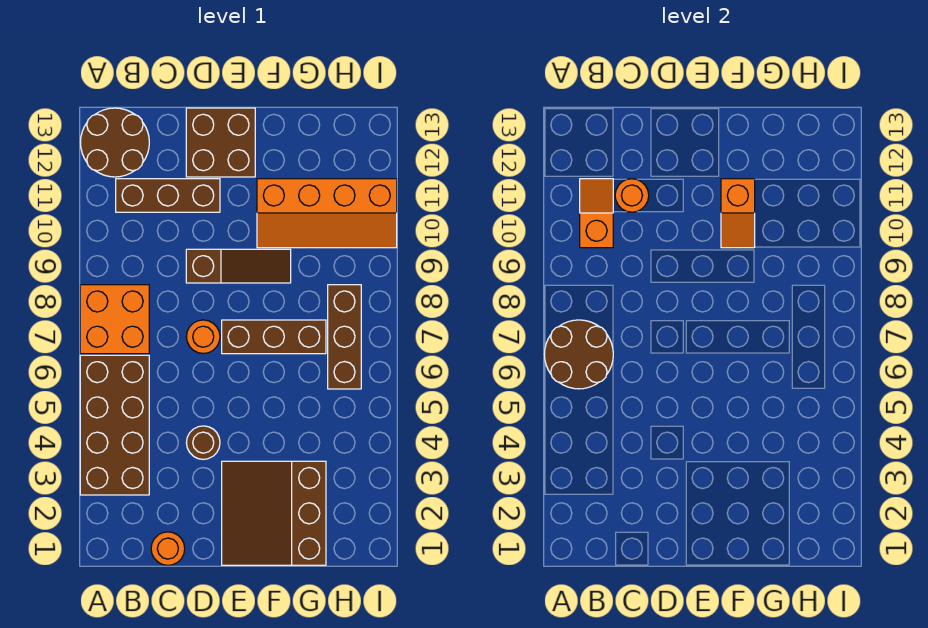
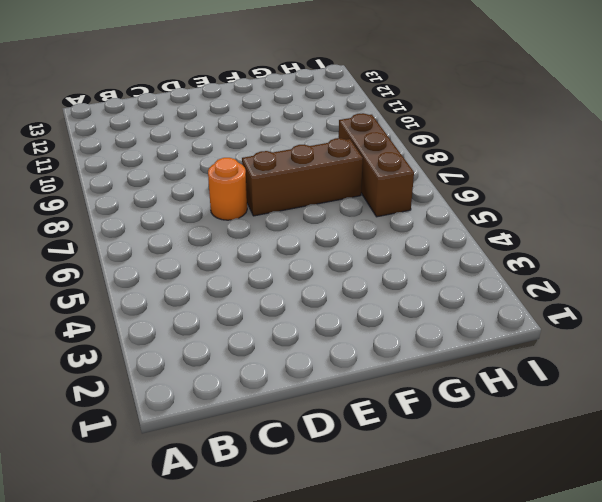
none -> brown brick A3:B6 level 1
none -> orange brick A7:B8 level 1
none -> brown round brick A12:B13 level 1

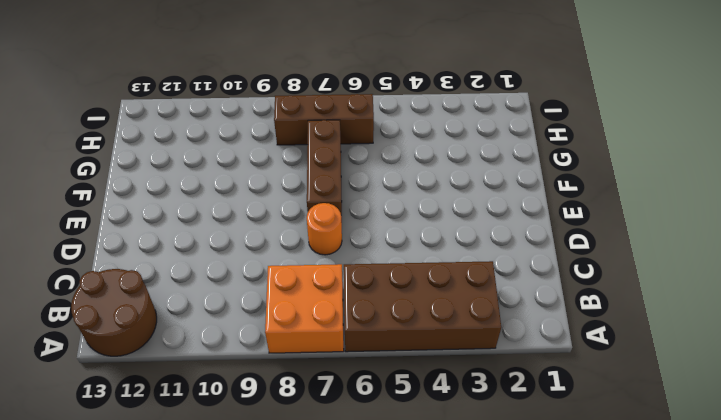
none -> brown brick B11:D11 level 1
none -> orange round brick C1 level 1
none -> brown round brick D4 level 1

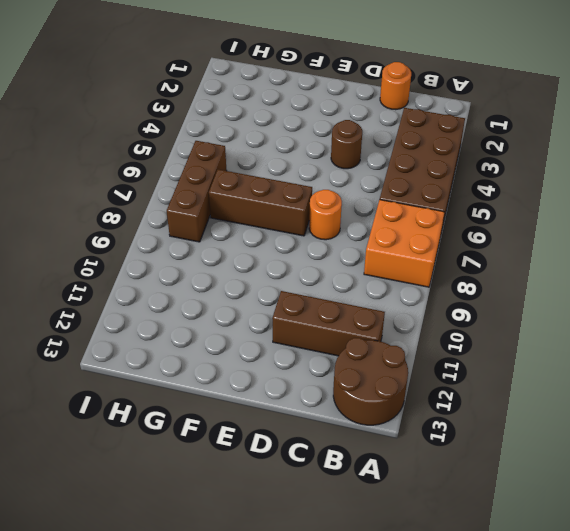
none -> brown slope D9:F9 level 1 top D
none -> brown brick D12:E13 level 1
none -> brown slope E1:G3 level 1 top G

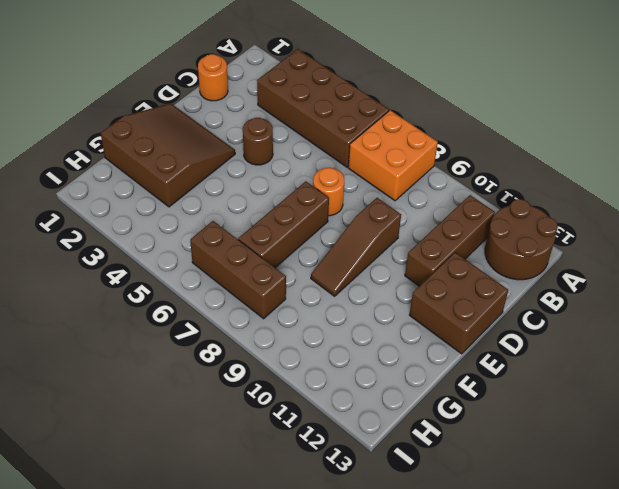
none -> orange slope F10:I11 level 1 top 11
none -> brown round brick A6:B7 level 2
none -> orange slope B10:B11 level 2 top 10

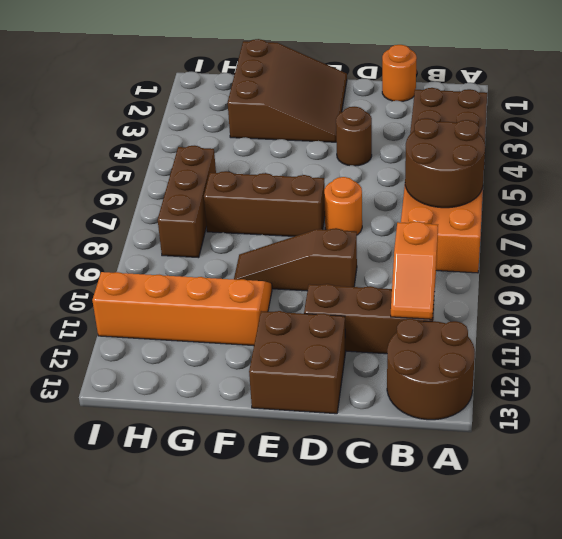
none -> orange round brick C11 level 2
none -> orange slope F10:F11 level 2 top 11

